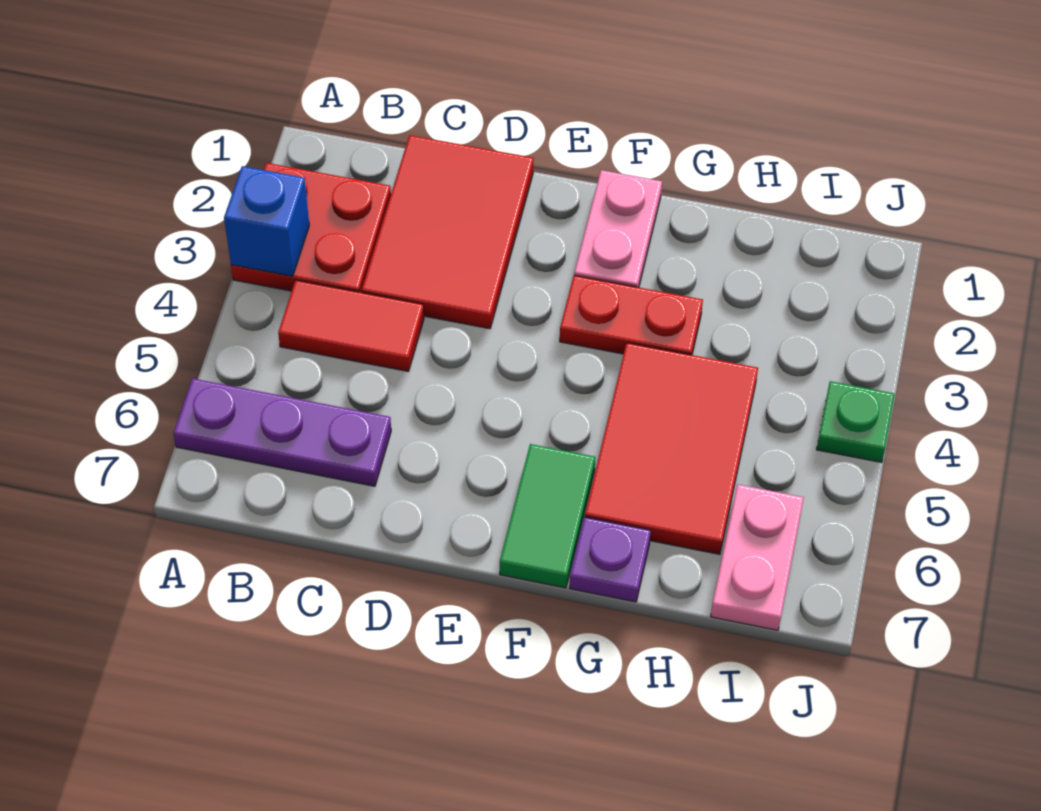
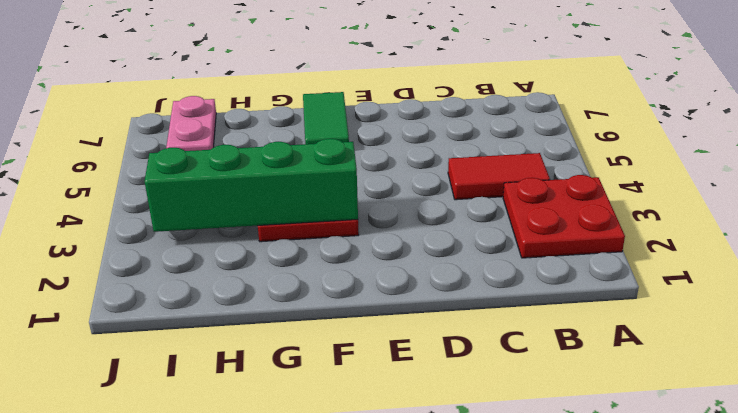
green brick F3:I3 level 2 -> none
none -> purple plate A6:C6 level 1
none -> red tile C1:D3 level 1
none -> pink plate F1:F2 level 1

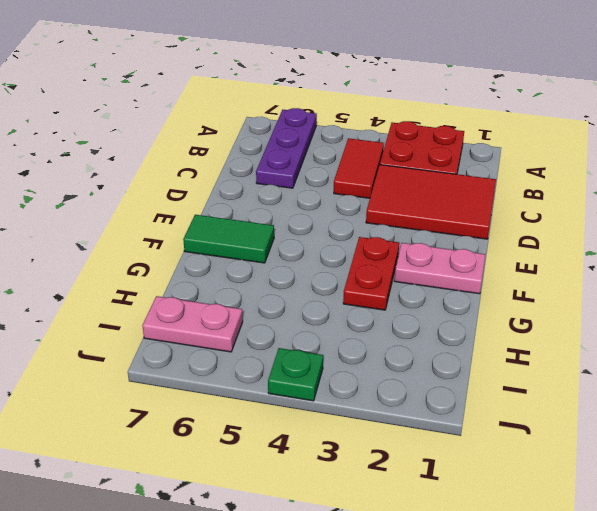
none -> red tile G4:H6 level 1
none -> purple plate G7 level 1
none -> blue brick A3 level 2

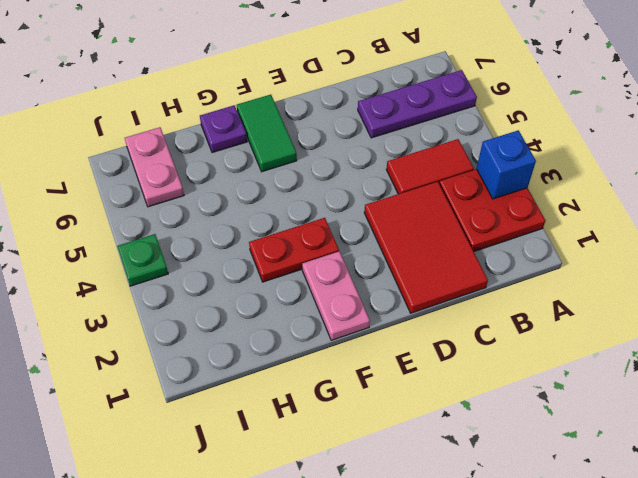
none -> red tile G4:H6 level 1

